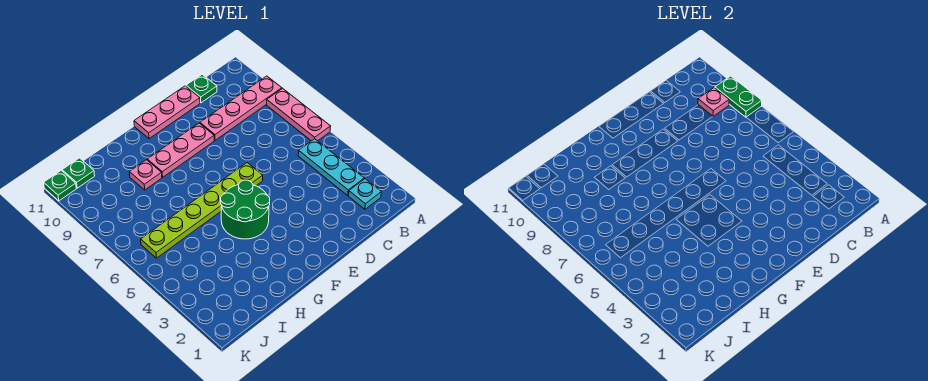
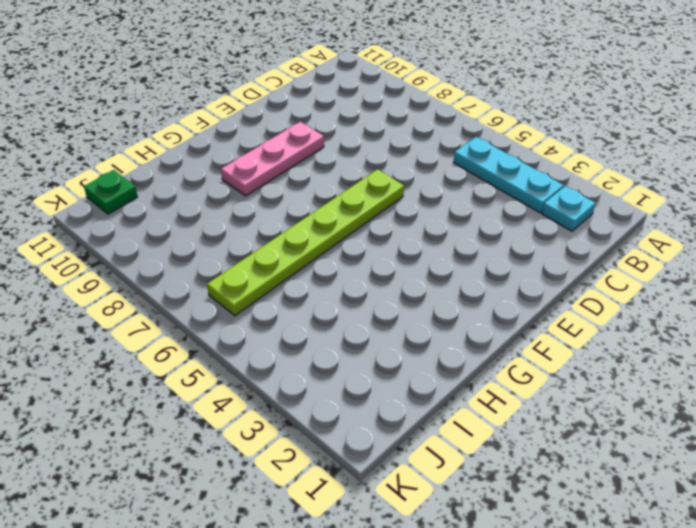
none -> pink plate A6:A8 level 1
none -> pink plate A9:D9 level 1
none -> green plate C11 level 1

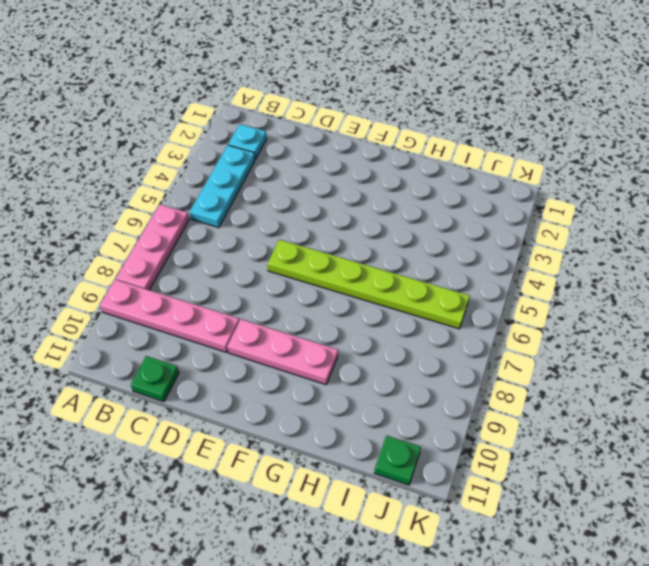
none -> pink plate D11:F11 level 1
none -> green round brick F4:G5 level 1
none -> pink plate H9 level 1

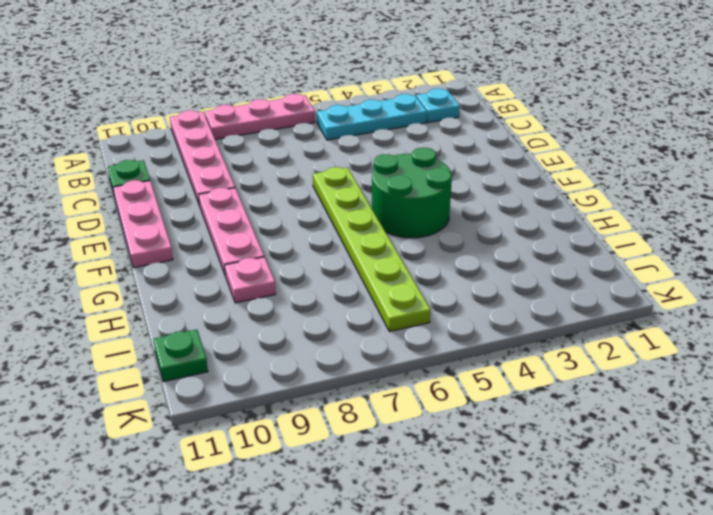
none -> green plate K11 level 1
none -> green plate A8:A9 level 2
none -> pink plate B9 level 2

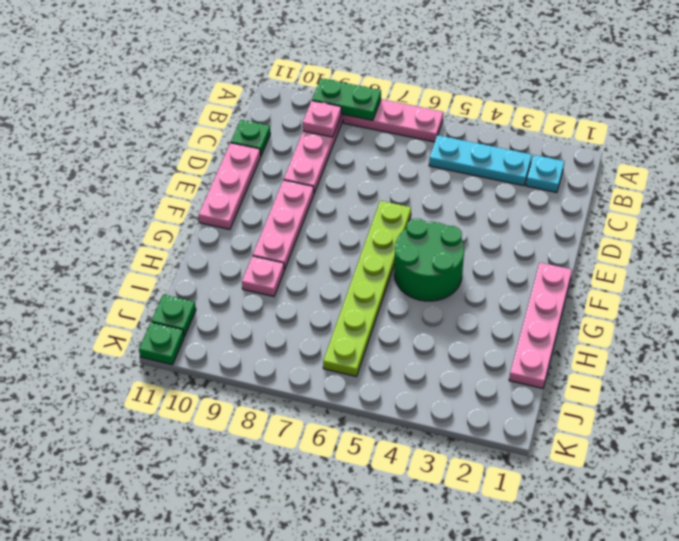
pink plate F1:I1 level 1 -> none

